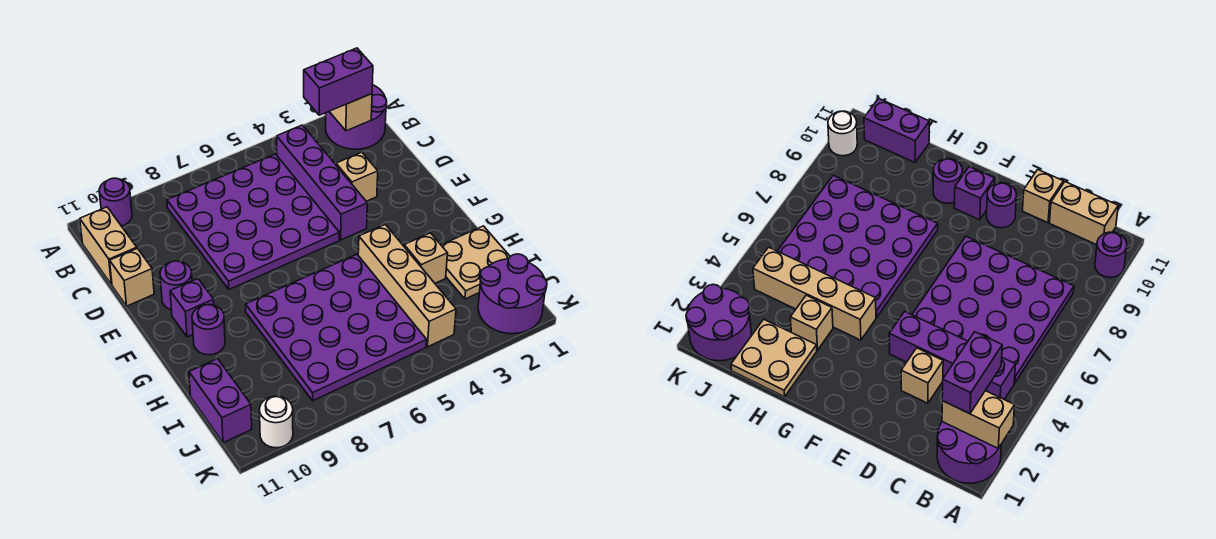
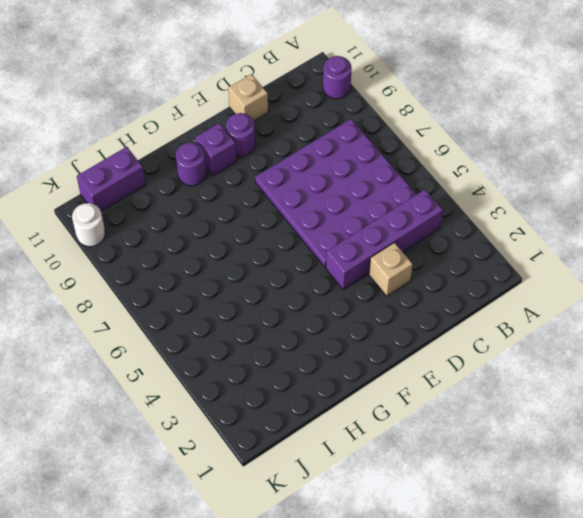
none -> purple round brick A1:B2 level 1
none -> tan brick B11:C11 level 1
none -> tan brick G4:J4 level 1

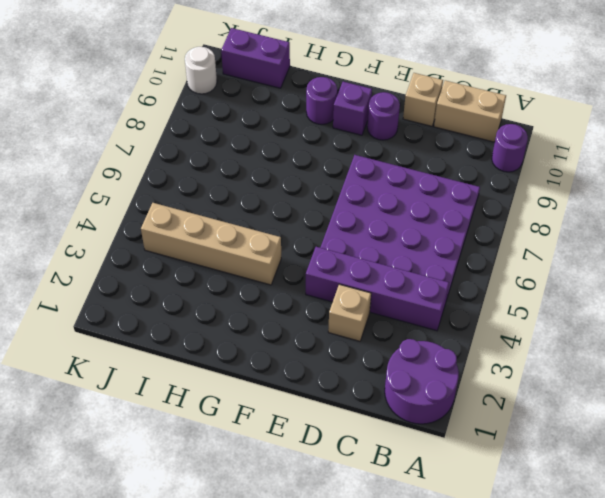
none -> purple plate G5:J8 level 1
none -> tan plate H1:I2 level 1
none -> tan brick H3 level 1

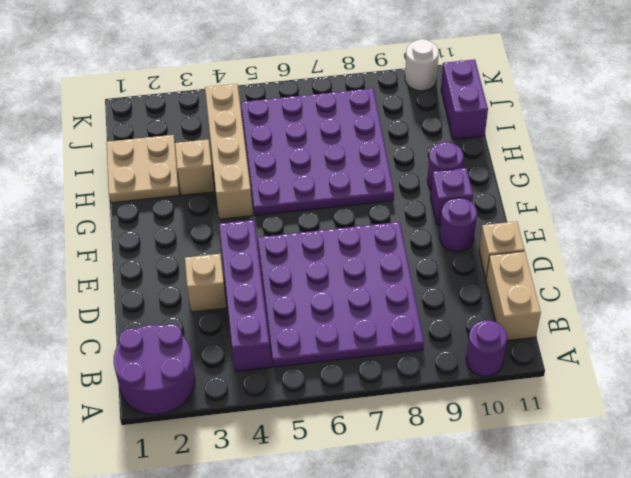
none -> purple round brick J1:K2 level 1
none -> tan brick A2:B2 level 2
none -> purple brick B2:B3 level 3

